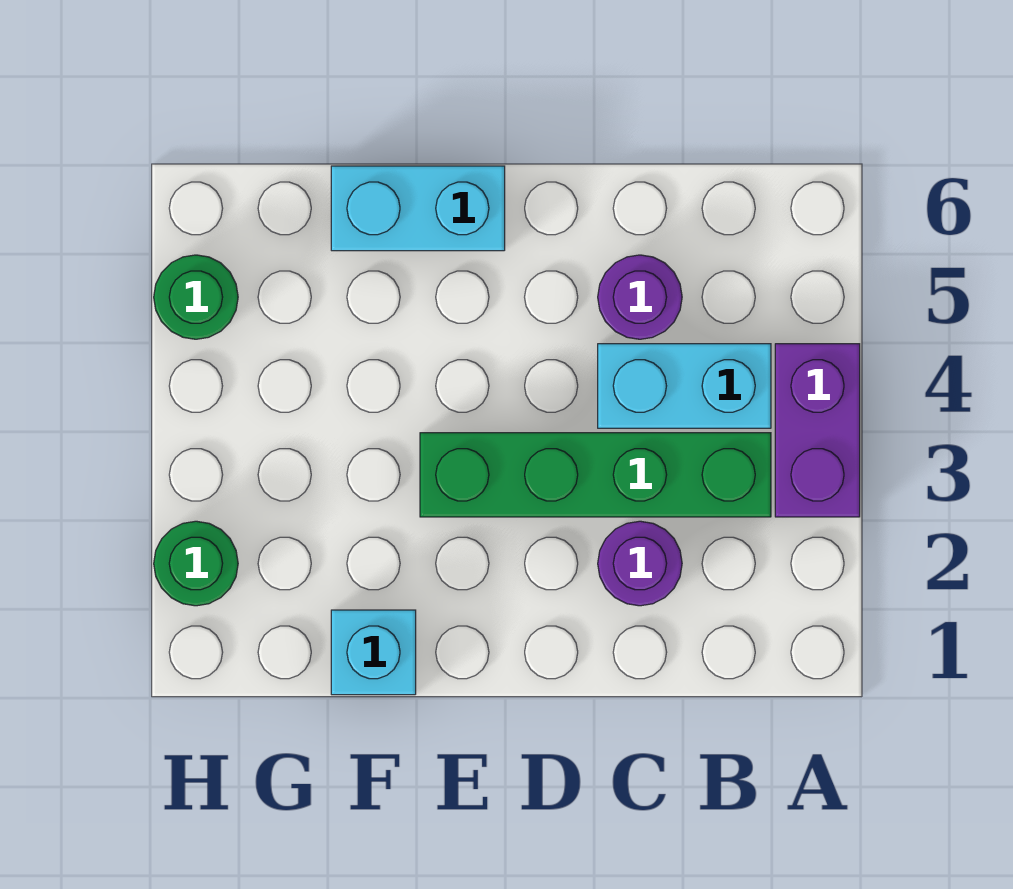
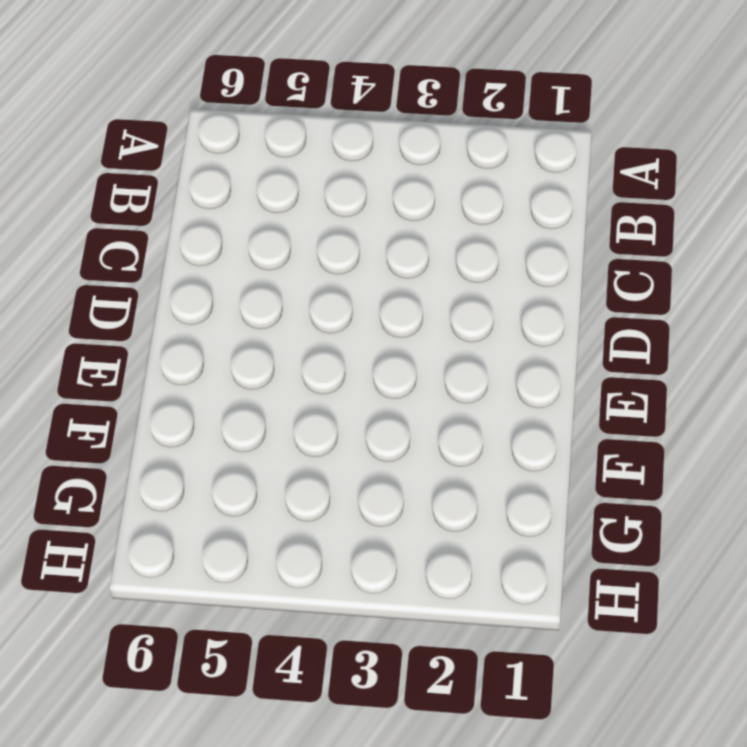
none -> purple brick A3:A4 level 1
none -> green brick B3:E3 level 1

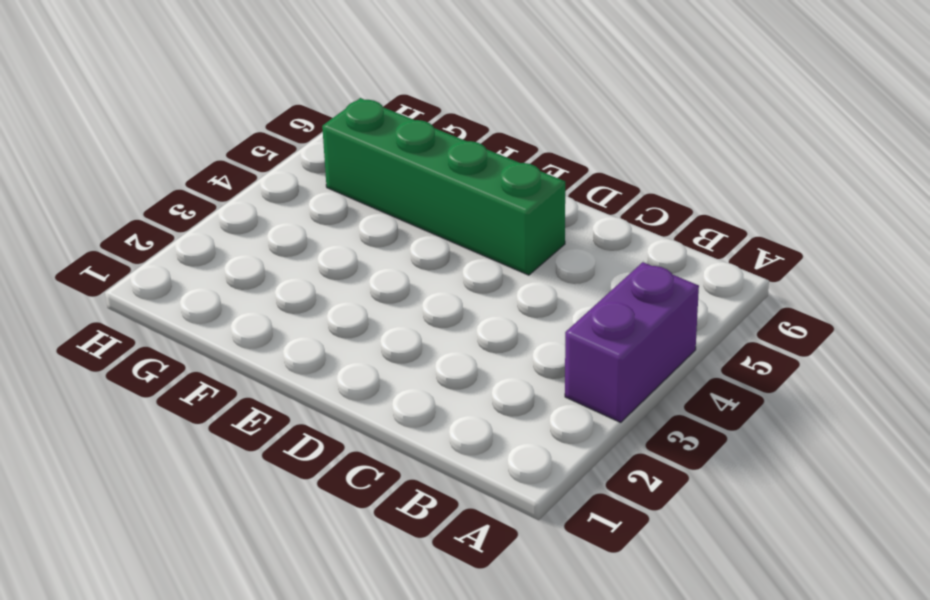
green brick D5:G5 level 1 -> green brick B3:E3 level 1
none -> cyan brick B4:C4 level 1
none -> purple round brick C2 level 1

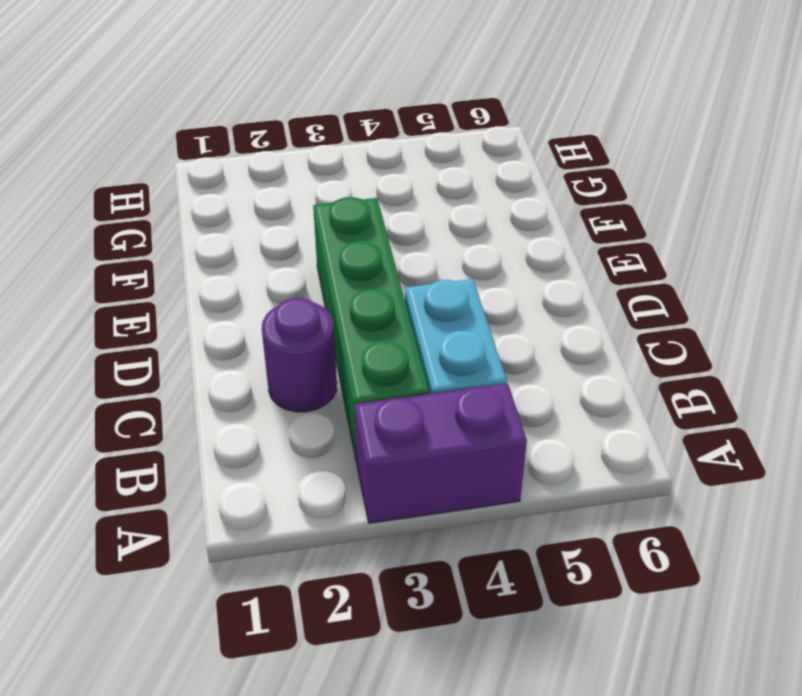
none -> purple round brick C5 level 1
none -> cyan brick E6:F6 level 1

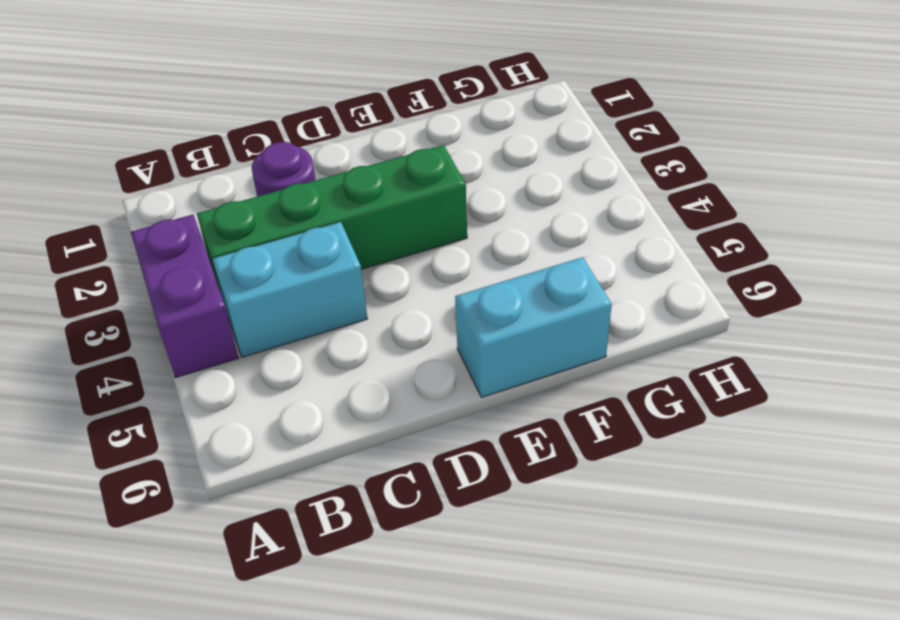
none -> purple round brick C5 level 1
none -> cyan brick F1 level 1

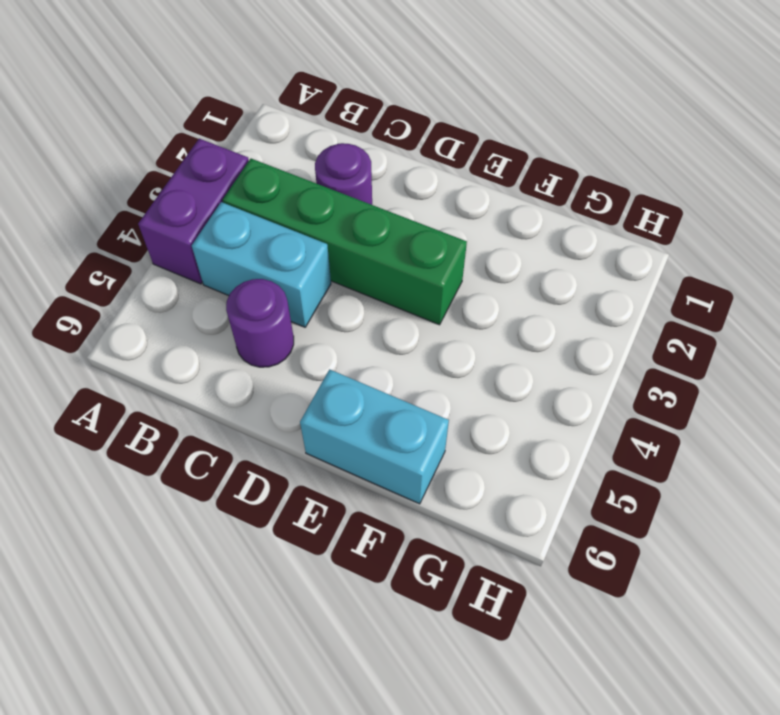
none -> cyan brick F1 level 1
none -> green round brick H2 level 1

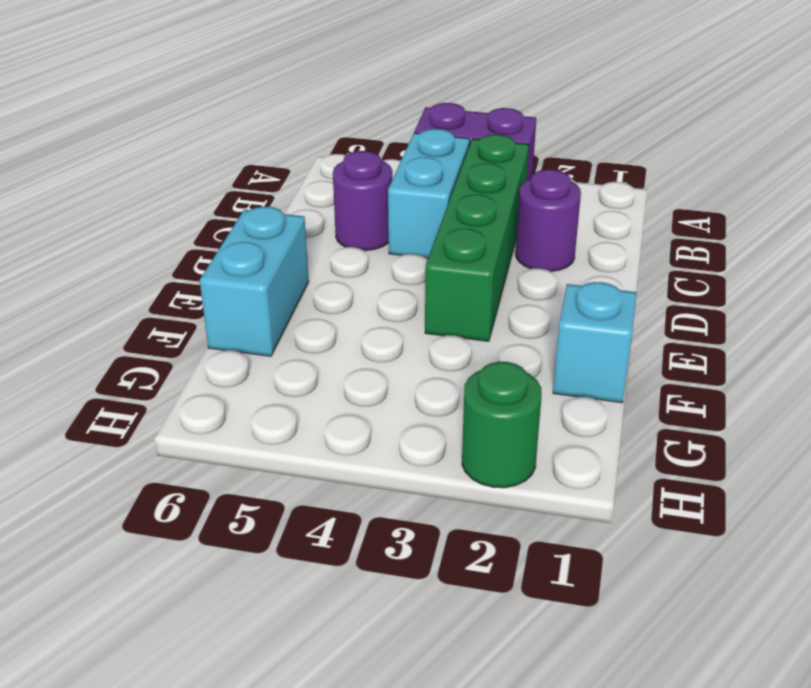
none -> green round brick H5 level 1

